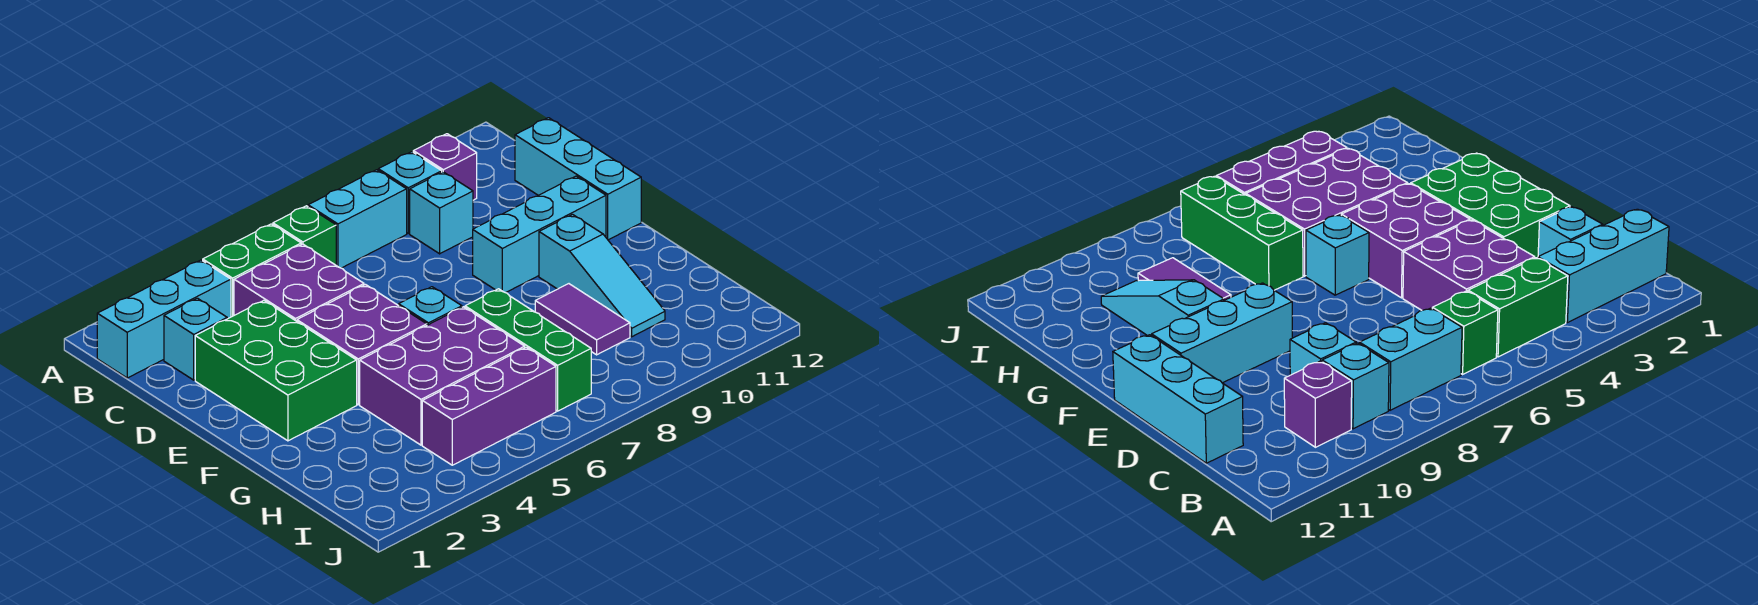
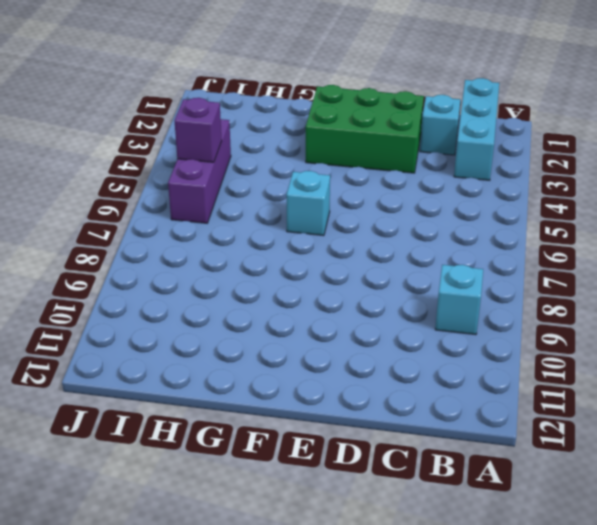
purple brick I5 level 2 -> purple brick B10 level 1
none -> green brick B4:B5 level 1
none -> green brick B6 level 1
none -> cyan brick B7:B8 level 1

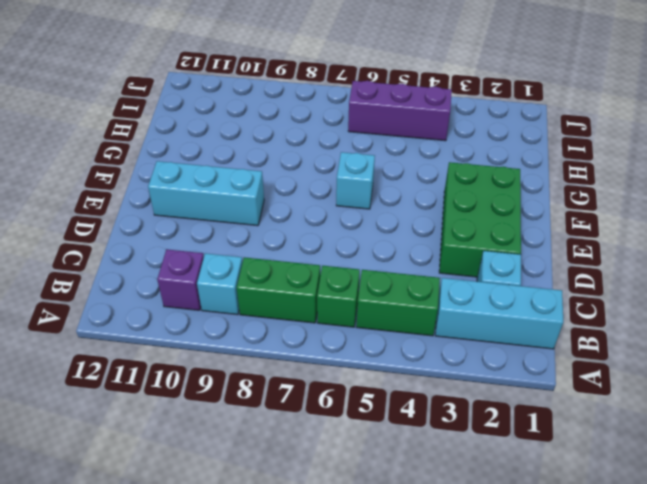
green brick B7:B8 level 1 -> cyan brick B7:B8 level 1
none -> purple brick C4:D5 level 1
none -> cyan brick C9 level 1
none -> cyan brick C12:E12 level 1

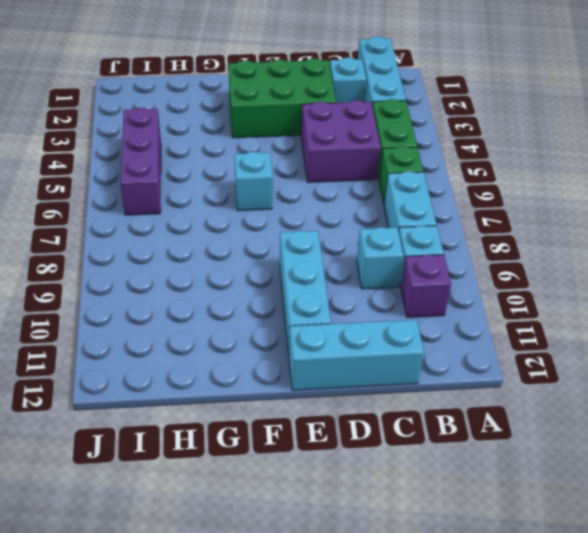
none -> purple brick E4:F5 level 1
none -> cyan slope F10:H10 level 1 top F
none -> purple brick G4:H6 level 1

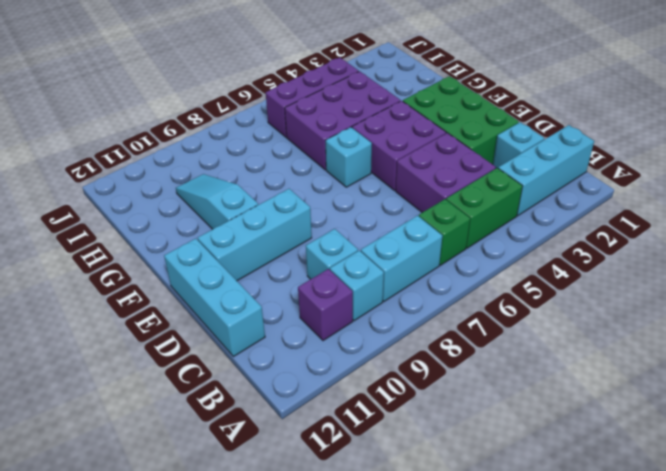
none -> green brick G7:I7 level 1
none -> purple tile G9:H9 level 1

